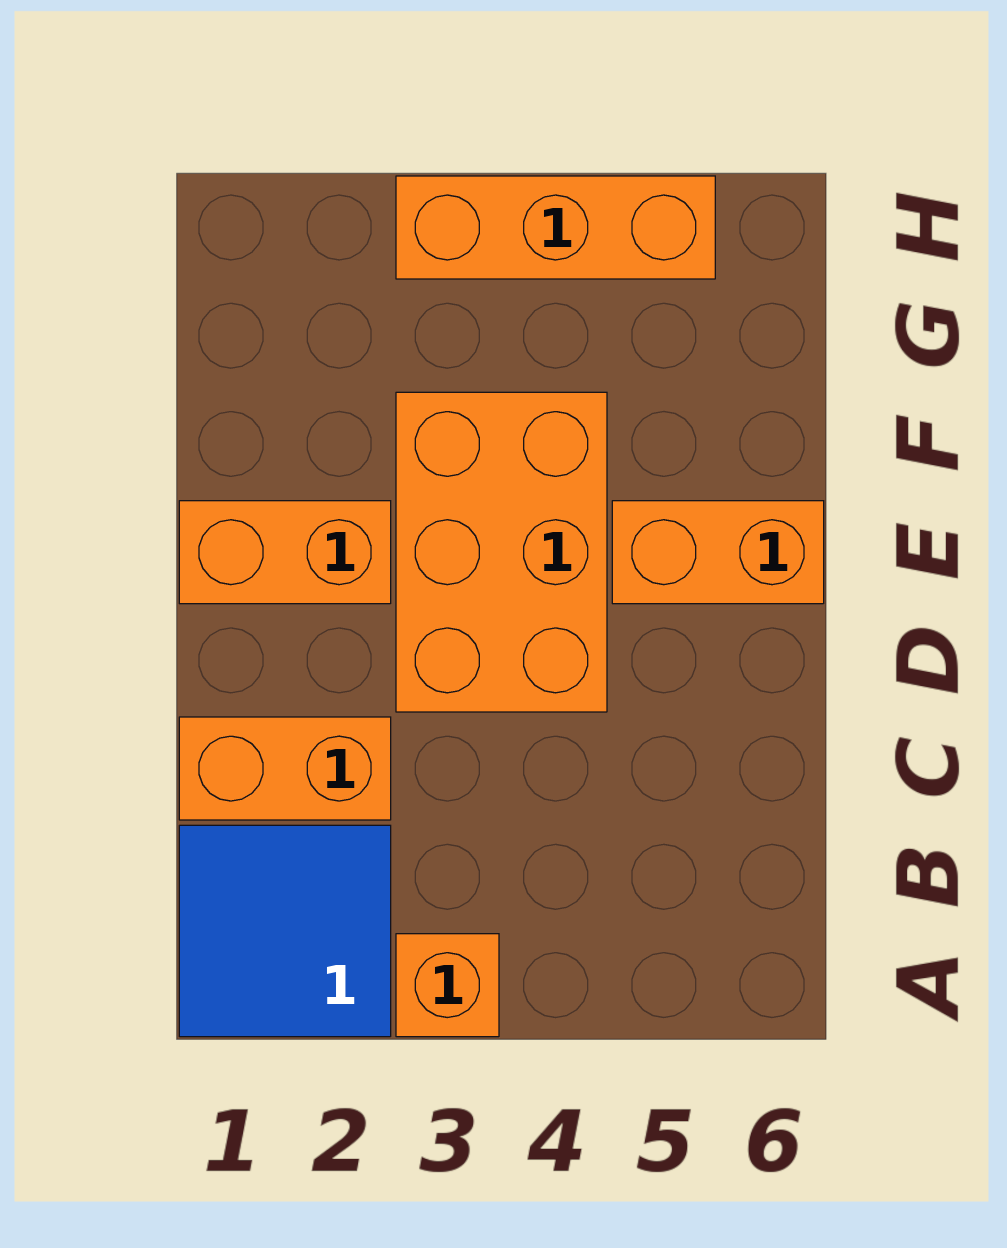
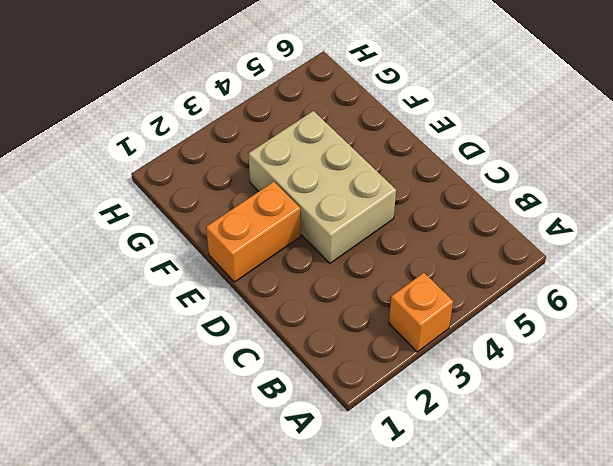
tan brick D3:F4 level 1 -> orange brick D3:F4 level 1
none -> blue tile A1:B2 level 1
none -> orange brick C1:C2 level 1

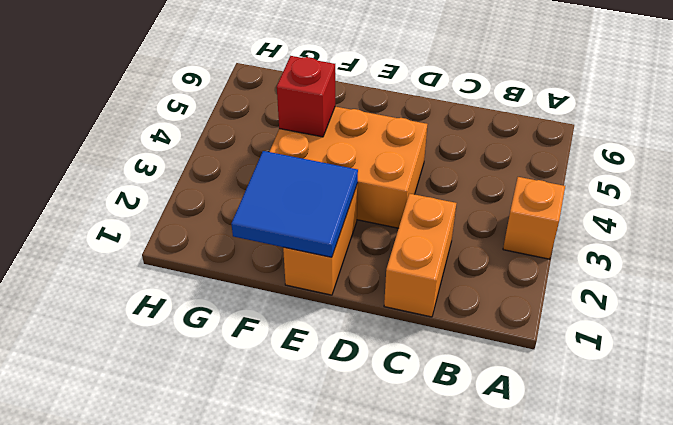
blue tile E1:F2 level 2 -> blue tile A1:B2 level 1
red brick F4 level 2 -> none
none -> orange brick E5:E6 level 1
none -> orange brick H3:H5 level 1

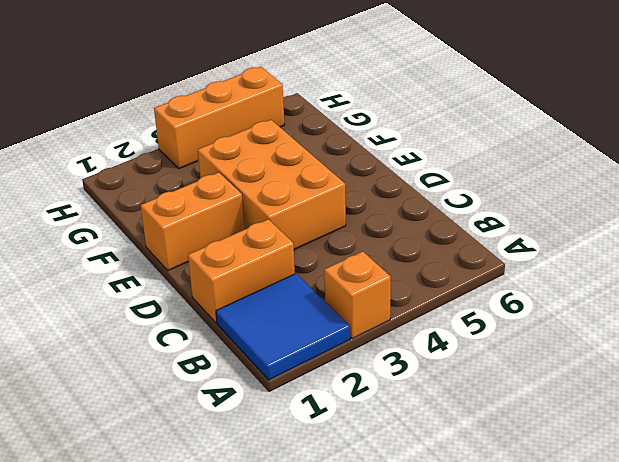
none -> orange brick E5:E6 level 1

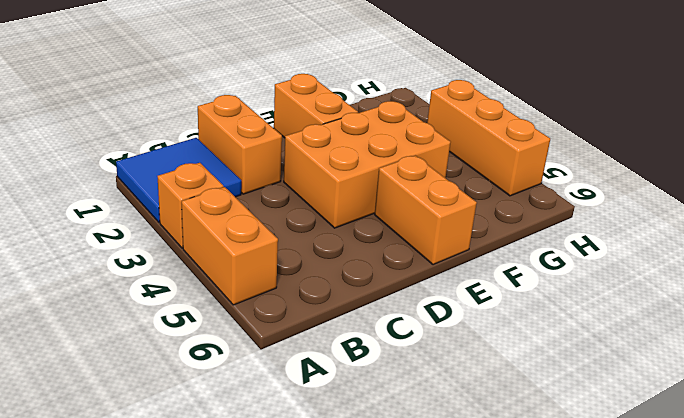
orange brick A4:A5 level 1 -> none

